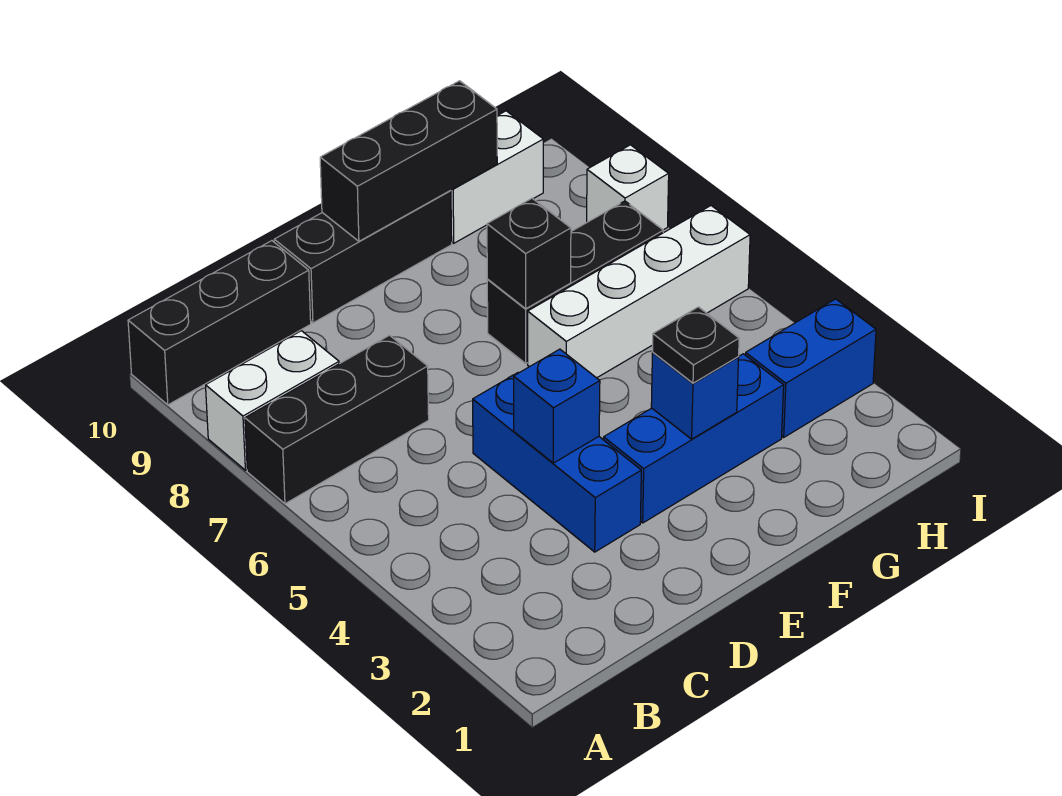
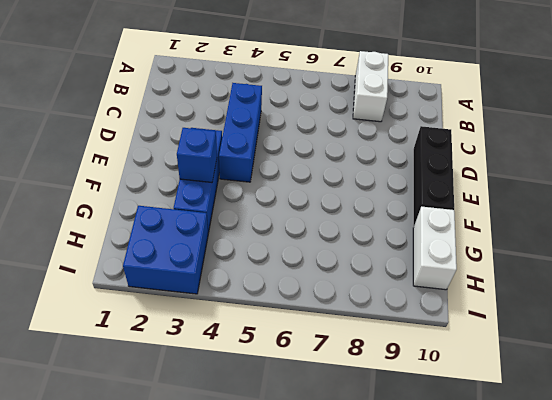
blue brick C4:E4 level 1 -> blue brick D3:D5 level 1
blue brick H2:I3 level 1 -> blue brick H3:I3 level 1
none -> black brick A7:C7 level 1
none -> black brick A10:C10 level 1
none -> white brick F6:I6 level 1

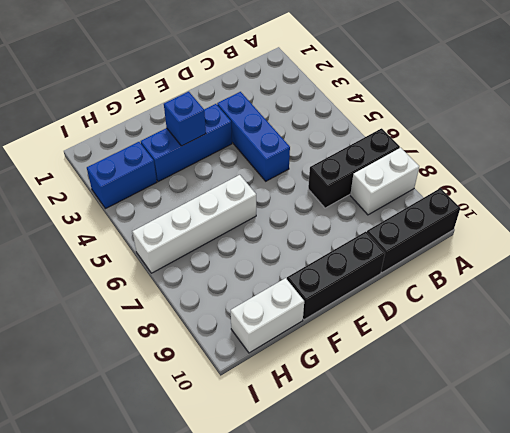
none -> black brick F7:H7 level 1
none -> white brick I8 level 1
none -> blue brick D4 level 2

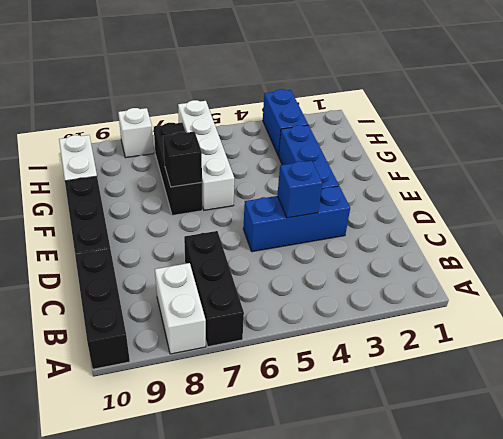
none -> black brick E10:G10 level 2
none -> blue brick F3 level 2
none -> black plate F3 level 3

